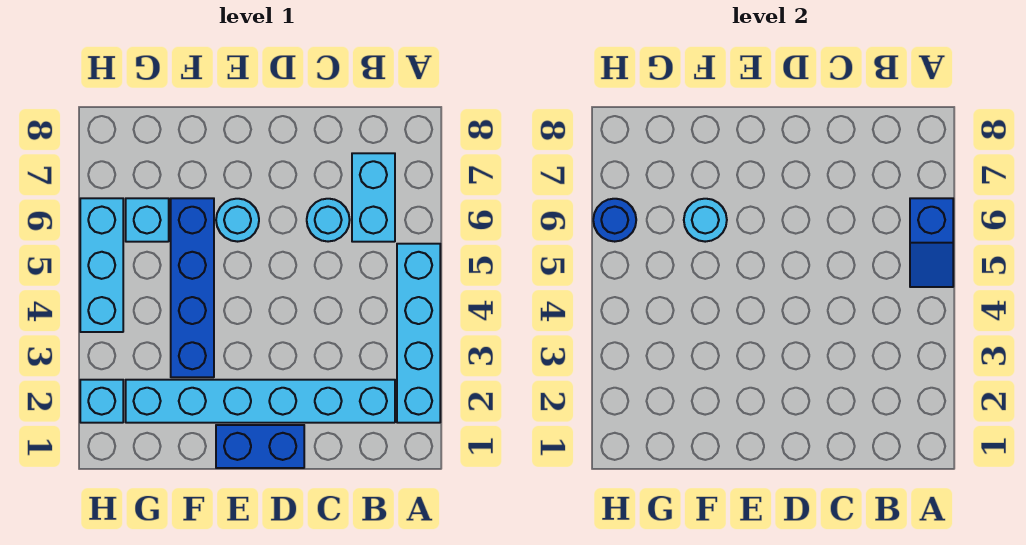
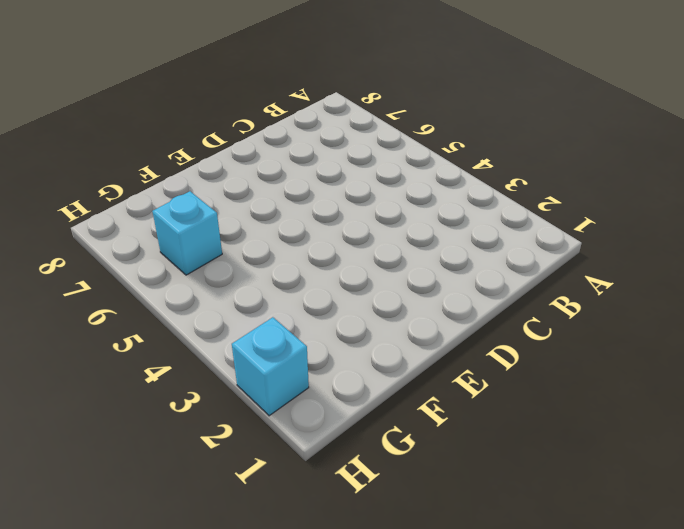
none -> cyan brick A2:A5 level 1
none -> cyan brick B2:G2 level 1
none -> cyan brick B6:B7 level 1

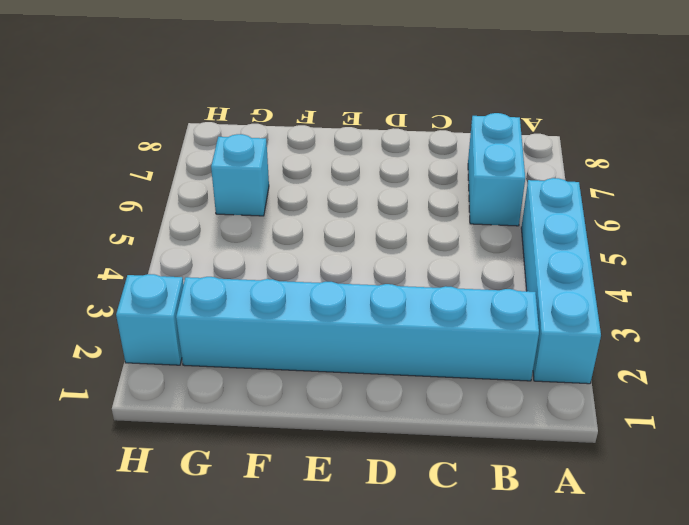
none -> cyan round brick C6 level 1
none -> blue brick D1:E1 level 1
none -> cyan round brick E6 level 1

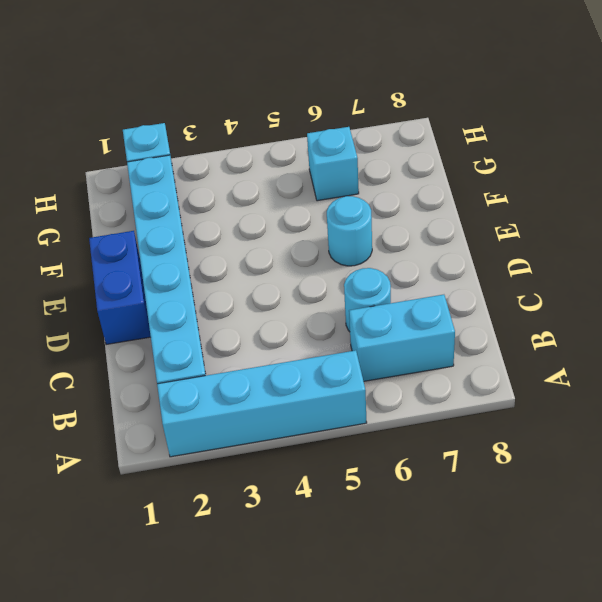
none -> blue brick F3:F6 level 1
none -> cyan brick H4:H6 level 1
none -> blue slope A5:A6 level 2 top 6

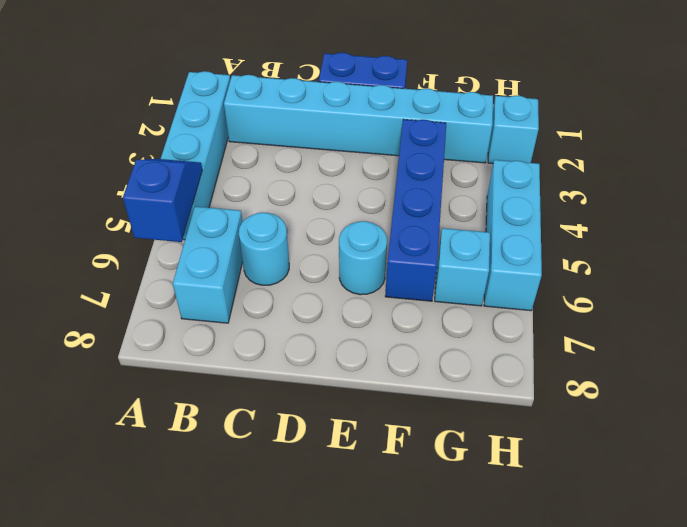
none -> cyan round brick F6 level 2
none -> blue round brick H6 level 2

